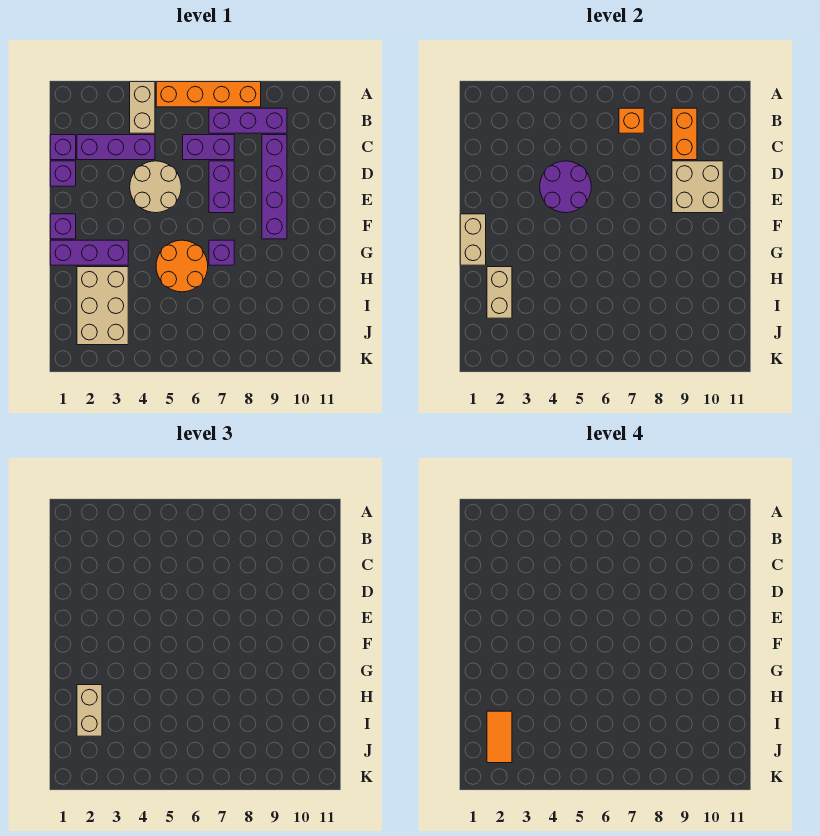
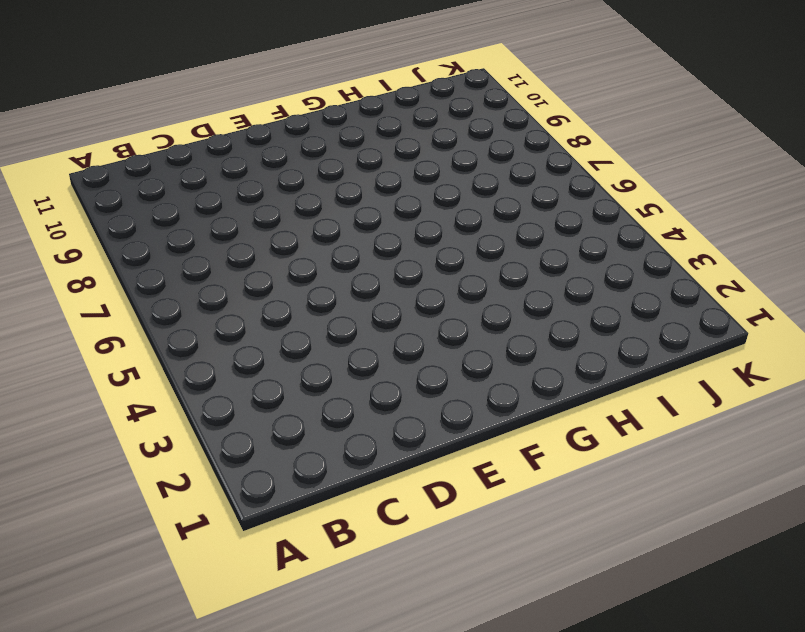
none -> tan brick A4:B4 level 1
none -> orange brick A5:A8 level 1
none -> purple brick B7:B9 level 1

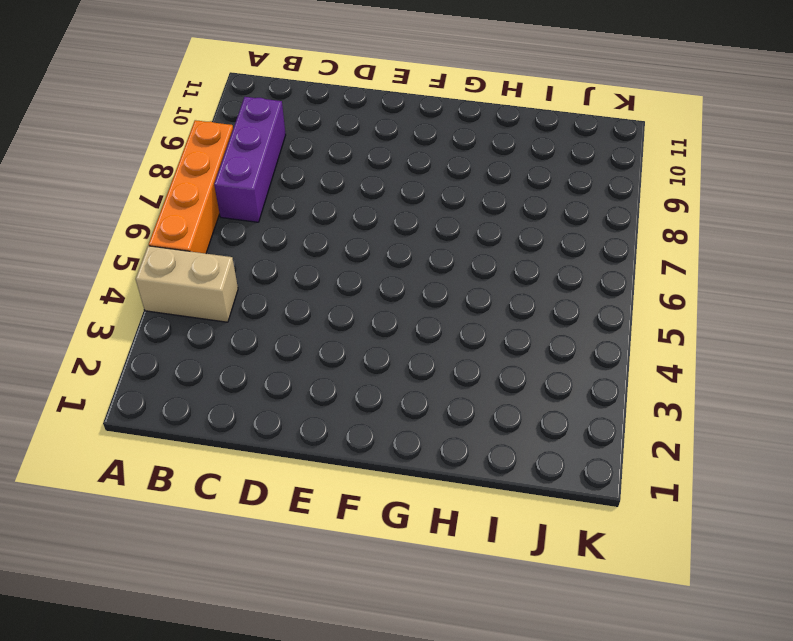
none -> purple brick C1 level 1
none -> purple brick C2:C4 level 1
none -> purple brick C6:C7 level 1

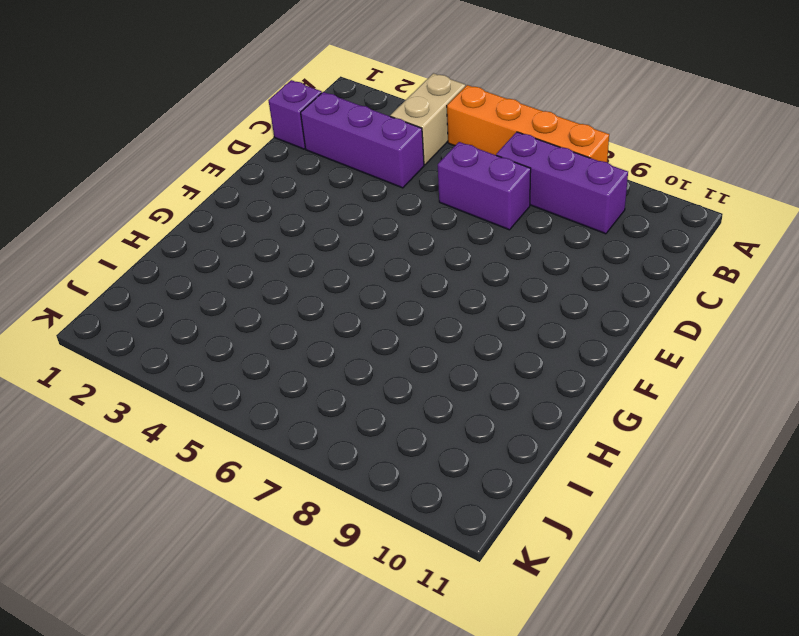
none -> purple brick C9:F9 level 1
none -> purple brick D1 level 1
none -> tan round brick D4:E5 level 1

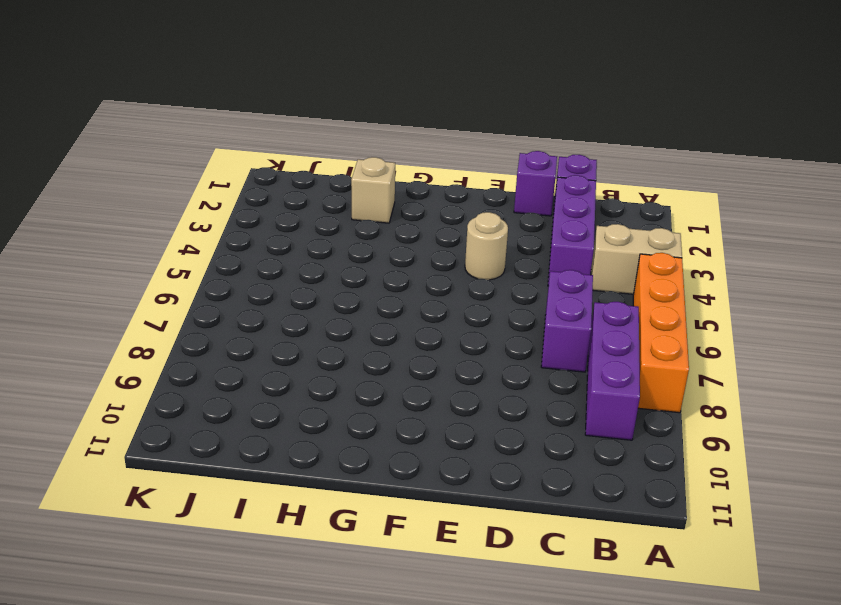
tan round brick E4 level 1 -> tan round brick D4:E5 level 1
tan brick H2 level 1 -> tan brick H2:J3 level 1
none -> purple brick C9:F9 level 1
none -> purple brick D7:E7 level 1
none -> purple brick F1 level 1

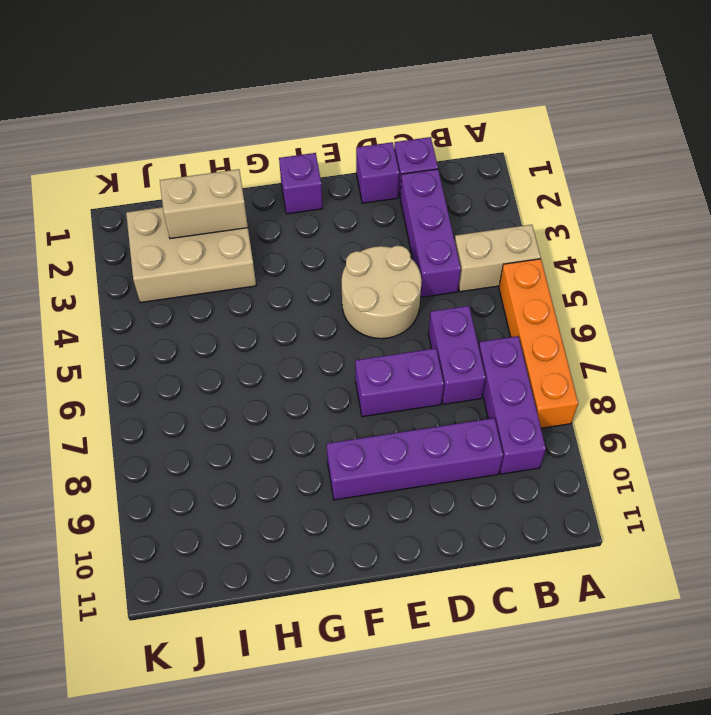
none -> purple brick G1:G3 level 1
none -> orange round brick G5:H6 level 1
none -> purple brick G7 level 1

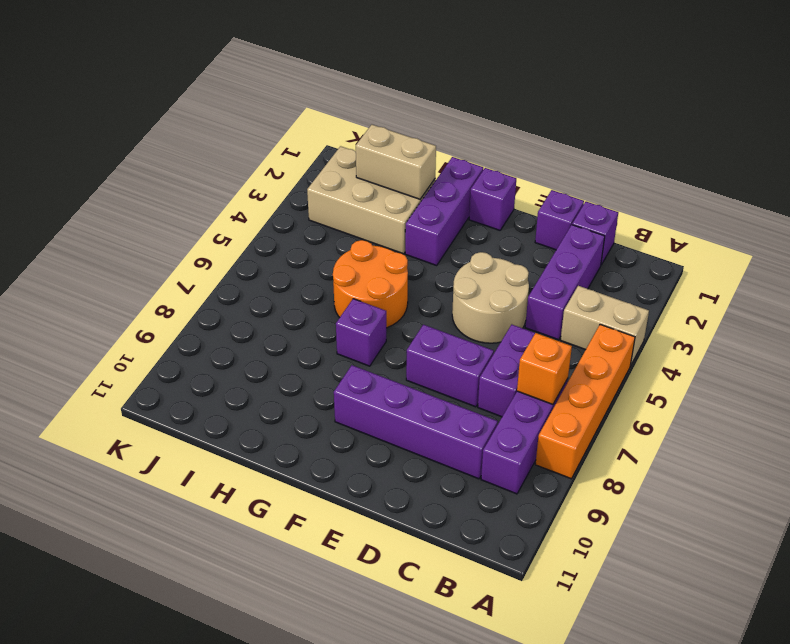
none -> orange brick B9:C9 level 2
none -> purple round brick D4:E5 level 2
none -> tan brick D9:E10 level 2

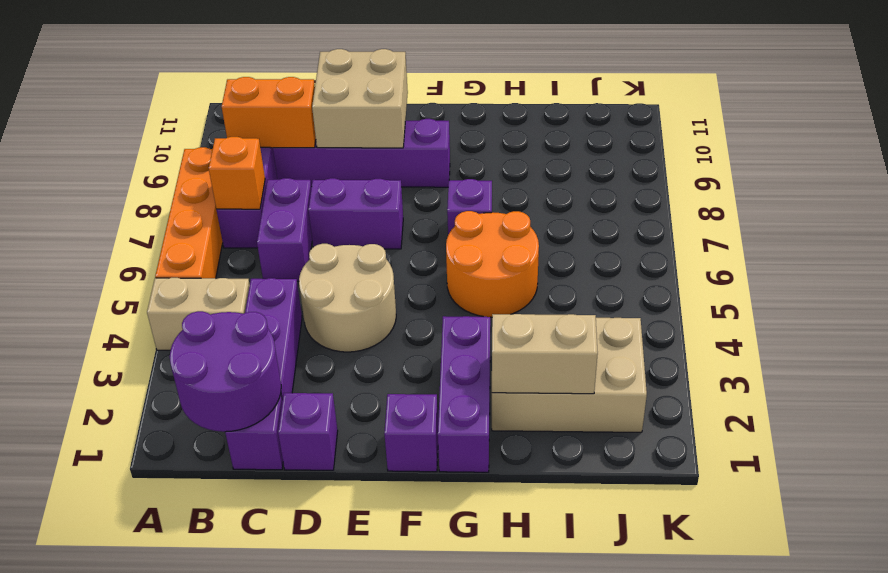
purple round brick B1:C2 level 2 -> purple round brick D4:E5 level 2
none -> tan brick F1:G1 level 2
none -> tan brick H2:I2 level 3
none -> orange tile I2:J2 level 4

